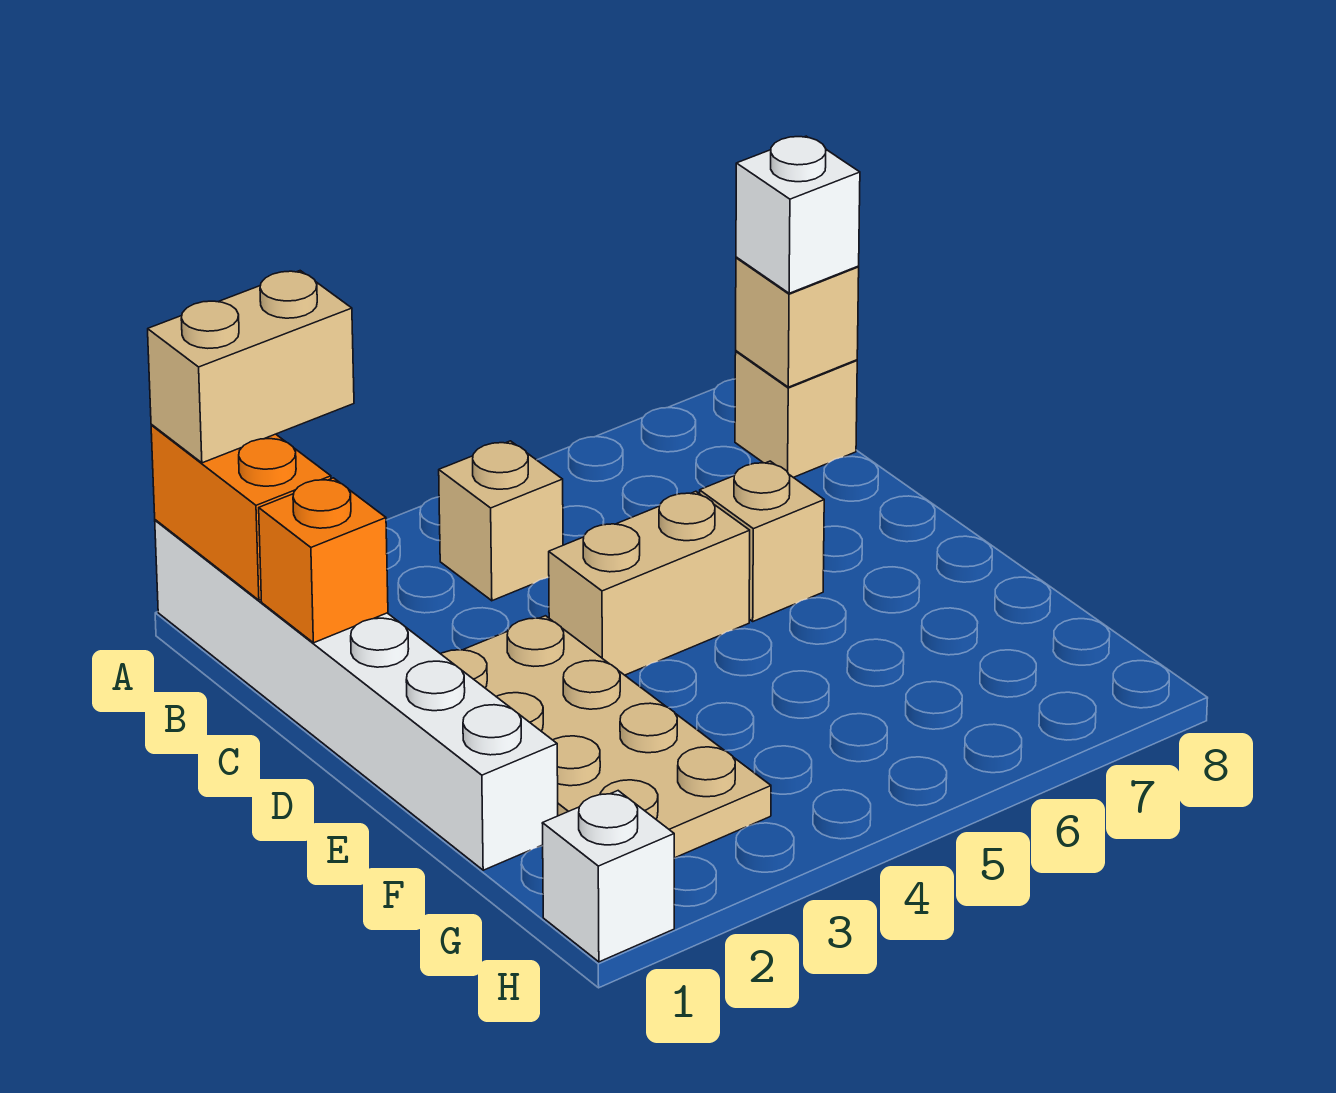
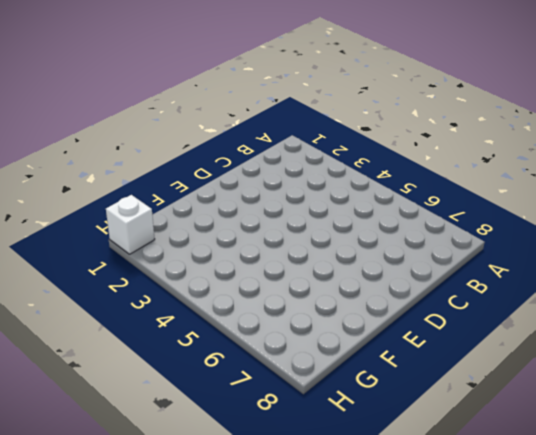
none -> white brick A1:F1 level 1
none -> tan brick B4 level 1
none -> tan brick B8 level 1

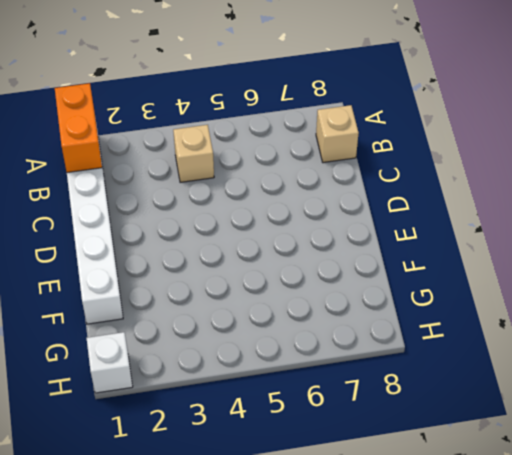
none -> tan plate D2:G3 level 1
none -> tan brick D4:D5 level 1
none -> tan brick D6 level 1

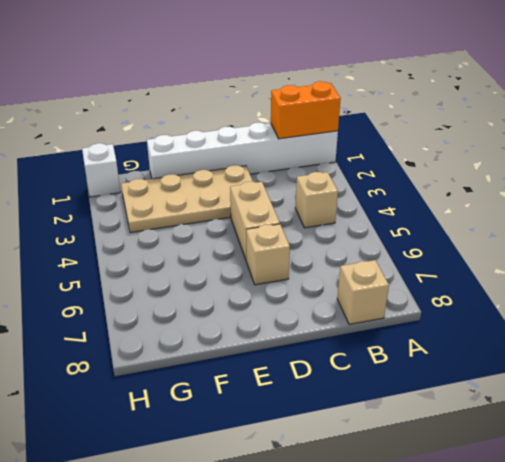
none -> tan brick B8 level 2
none -> orange brick C1 level 2
none -> tan brick A1:A2 level 3

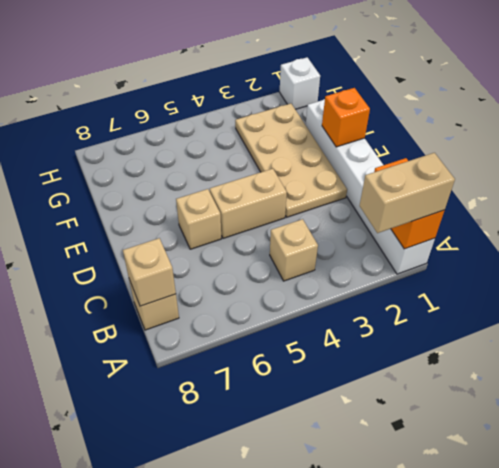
orange brick E1 level 2 -> orange brick C1 level 2
none -> white brick B8 level 3

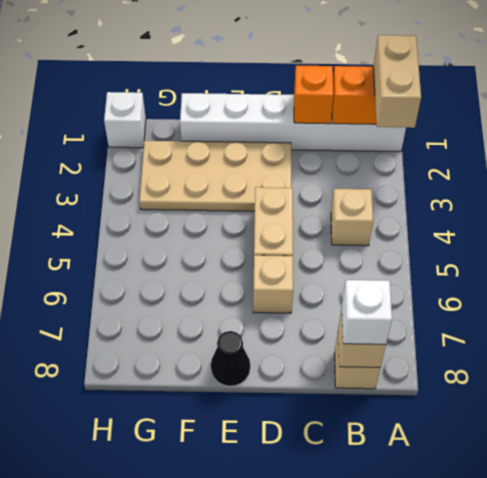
black cone E8 level 1 -> none

